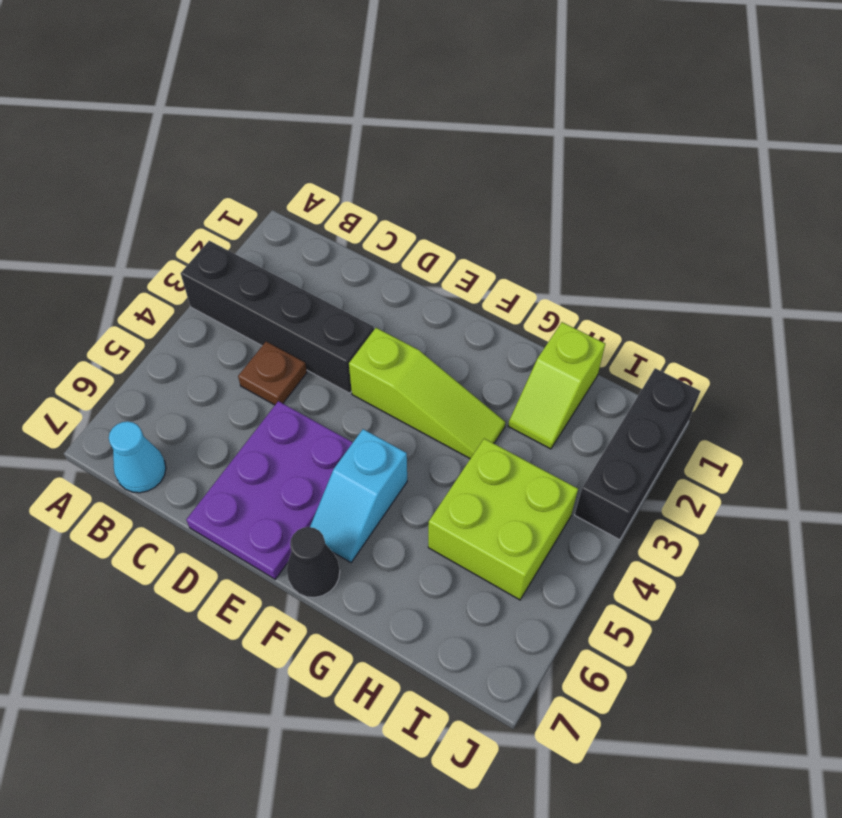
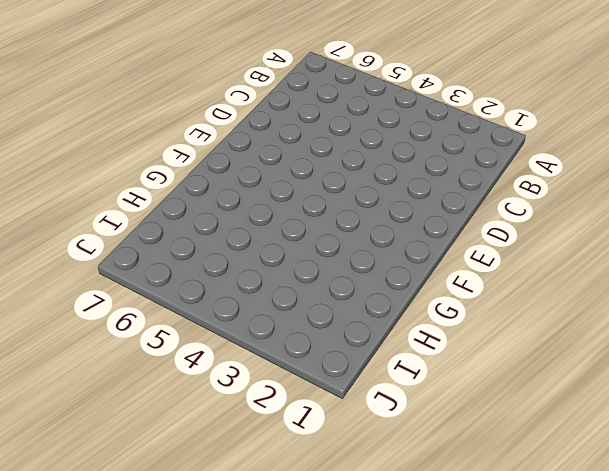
none -> black brick A3:D3 level 1
none -> cyan cone B7 level 1

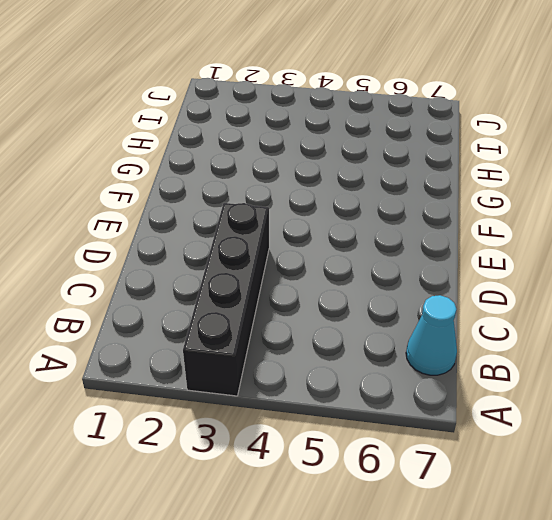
none -> brown plate C4 level 1
none -> purple plate D5:E7 level 1

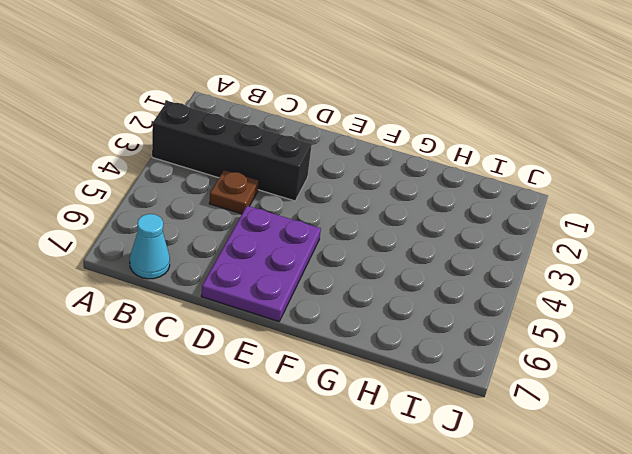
none -> lime slope E3:G3 level 1 top E
none -> cyan slope F5:F6 level 1 top 5

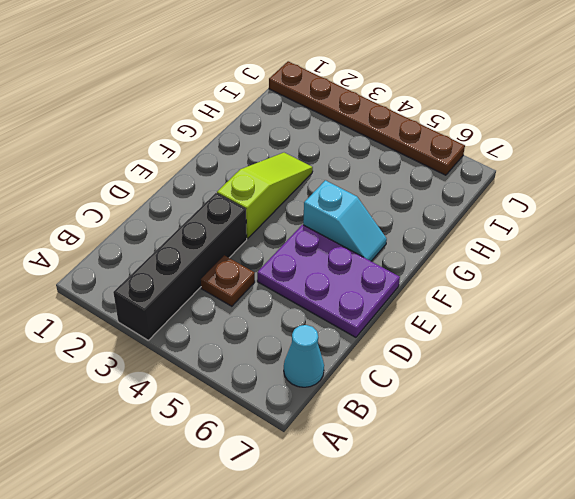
brown plate J1:J6 level 1 -> black brick J1:J3 level 1
none -> black cone F7 level 1
none -> lime slope H1:H2 level 1 top 1

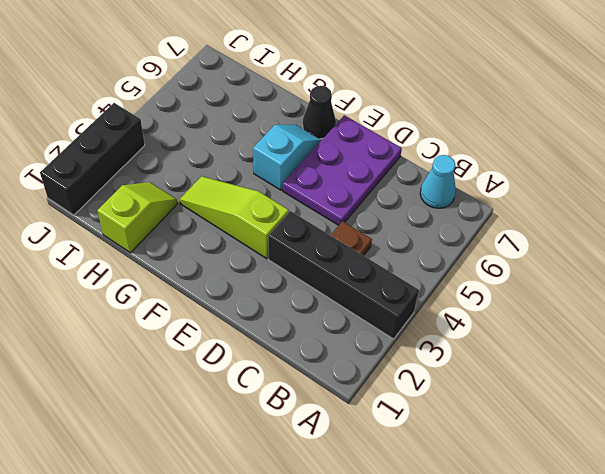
none -> lime brick H4:I5 level 1

